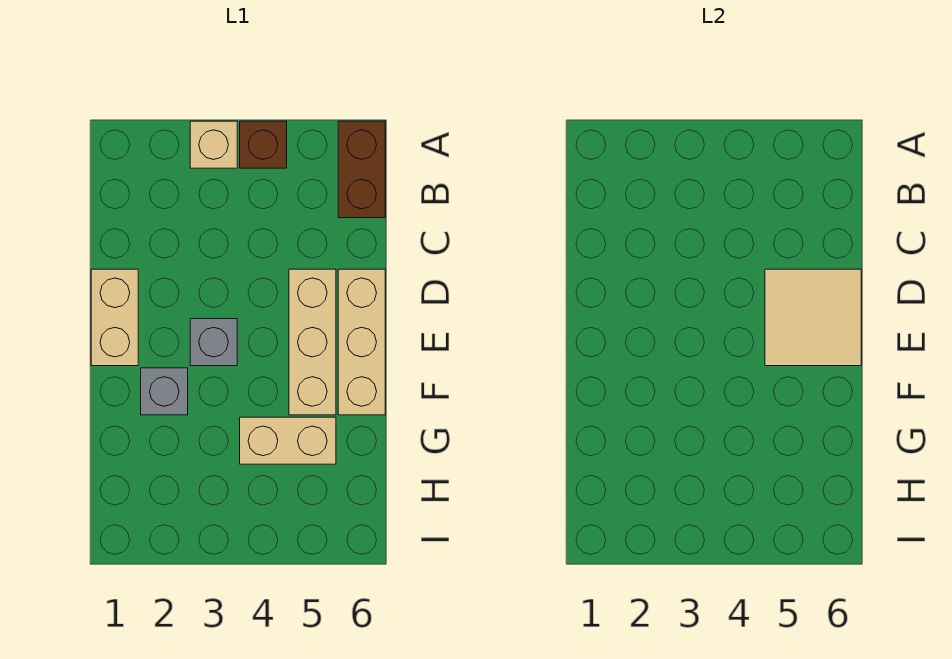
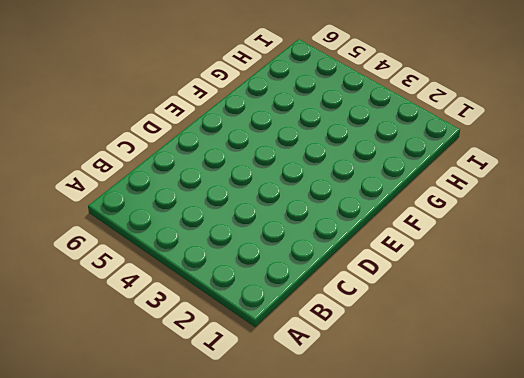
none -> tan brick A3 level 1
none -> brown brick A4 level 1

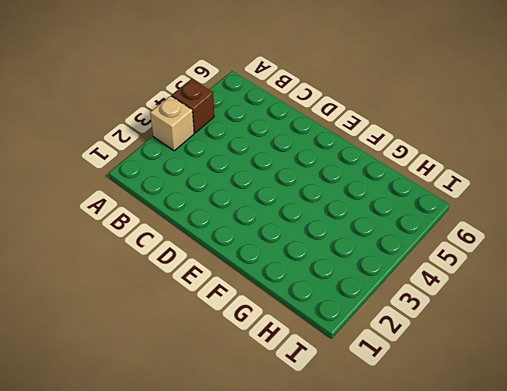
none -> brown brick A6:B6 level 1
none -> tan brick D1:E1 level 1

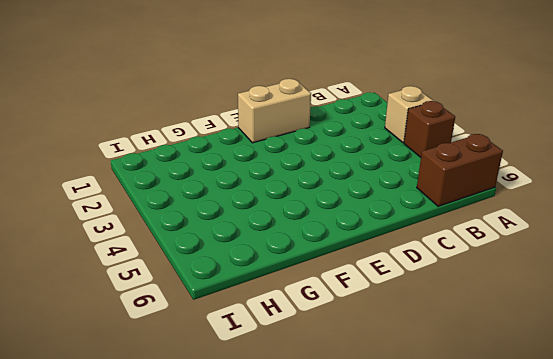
none -> tan brick D5:F5 level 1
none -> tan brick D6:F6 level 1

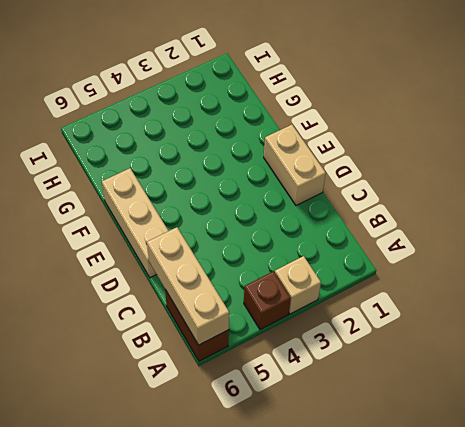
tan brick A6:C6 level 2 -> tan brick D5:F5 level 1
none -> grey brick E3 level 1
none -> grey brick F2 level 1

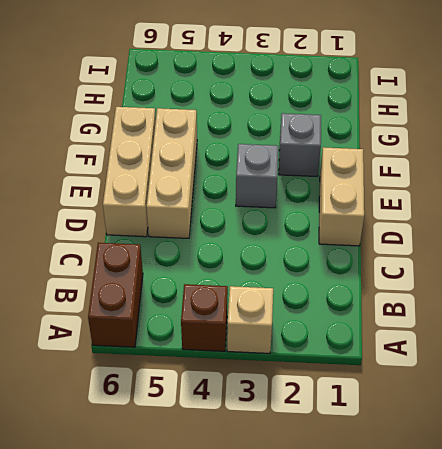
none -> tan brick G4:G5 level 1
none -> tan tile D5:E6 level 2

